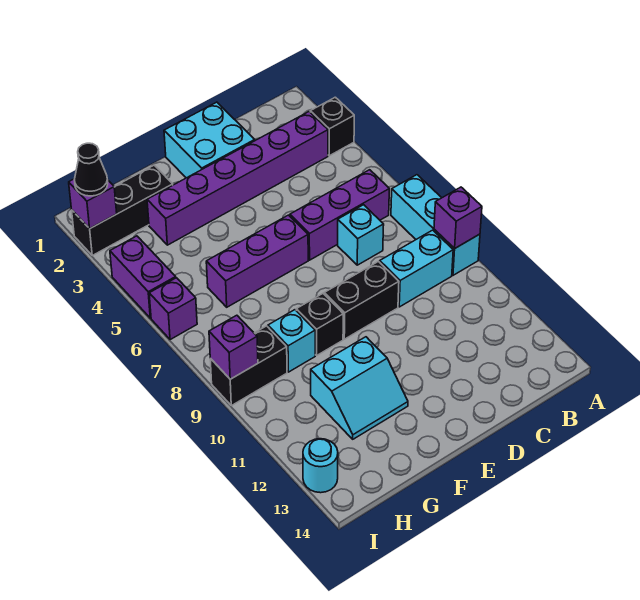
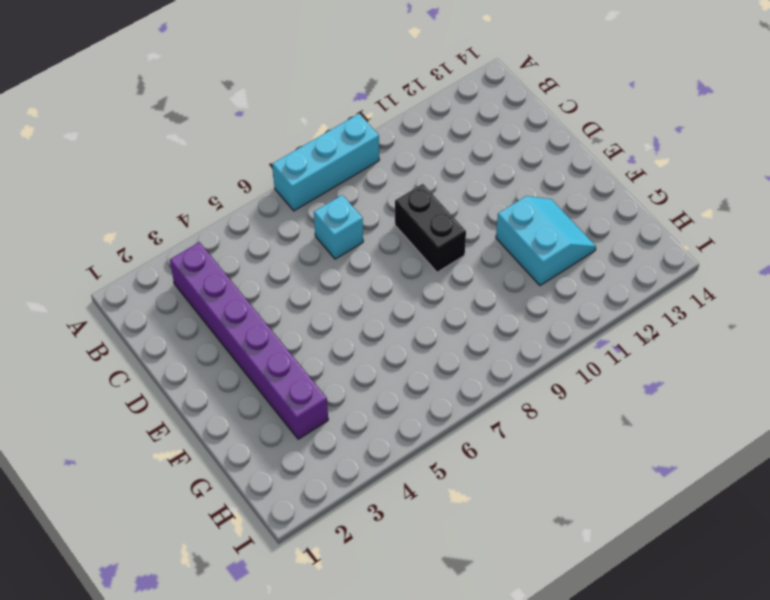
none -> black brick A3 level 1
none -> purple brick B6:D6 level 1
none -> cyan brick B9:C9 level 1

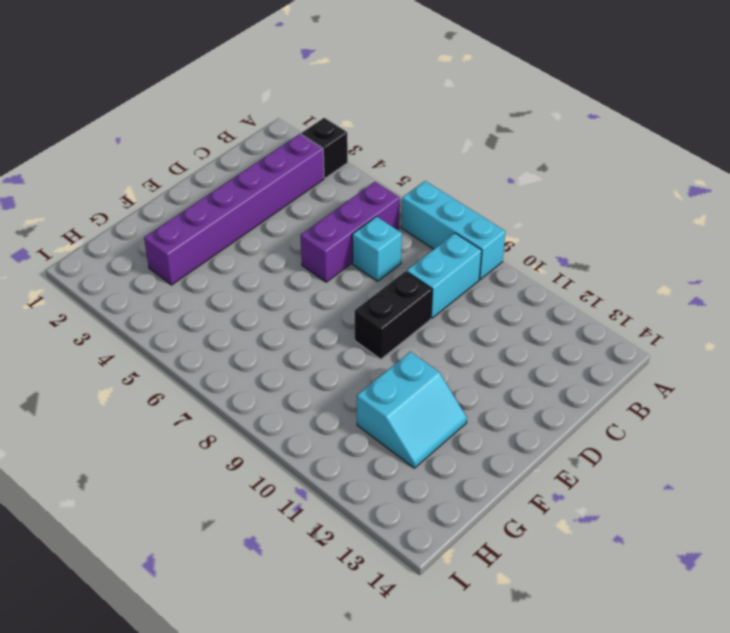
none -> cyan brick D1:E2 level 1
none -> purple brick E6:G6 level 1
none -> black brick F9 level 1

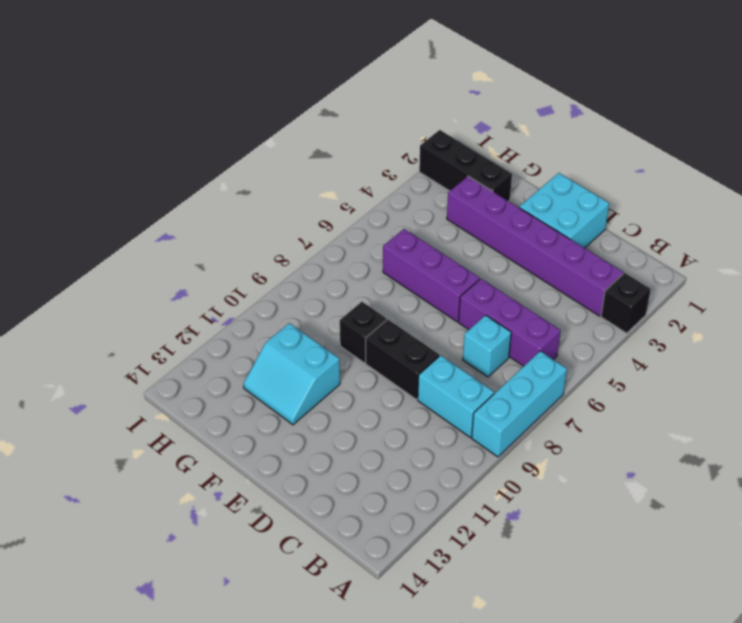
none -> cyan brick G9 level 1
none -> black brick H9:I9 level 1
none -> purple brick I4:I5 level 1

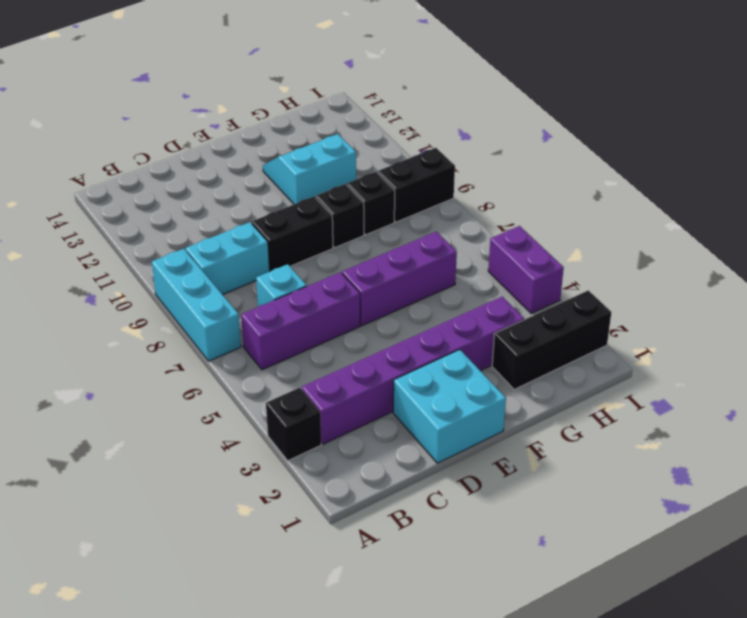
black brick G9 level 1 -> cyan brick G9 level 1
none -> purple brick I6 level 1
none -> cyan round brick I13 level 1
none -> purple brick A9 level 2

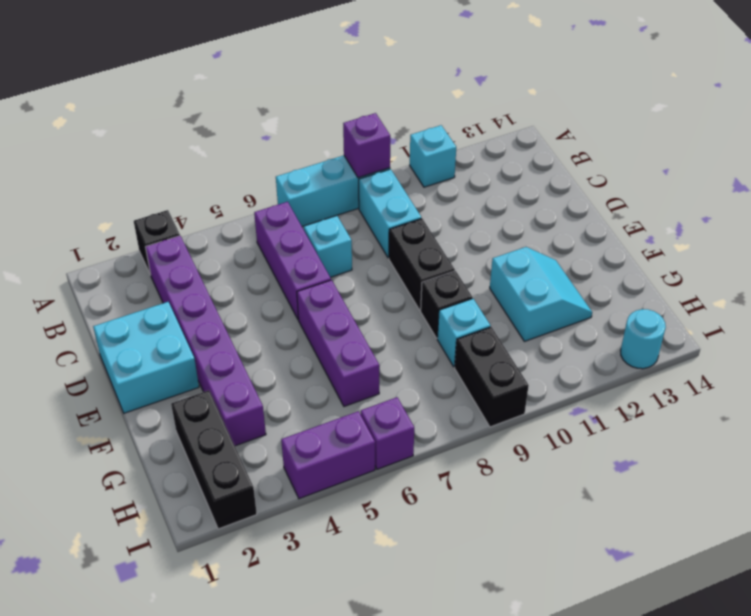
cyan brick A11 level 1 -> none
none -> purple brick I2 level 2
none -> purple brick I9 level 2
none -> black cone I2 level 3

